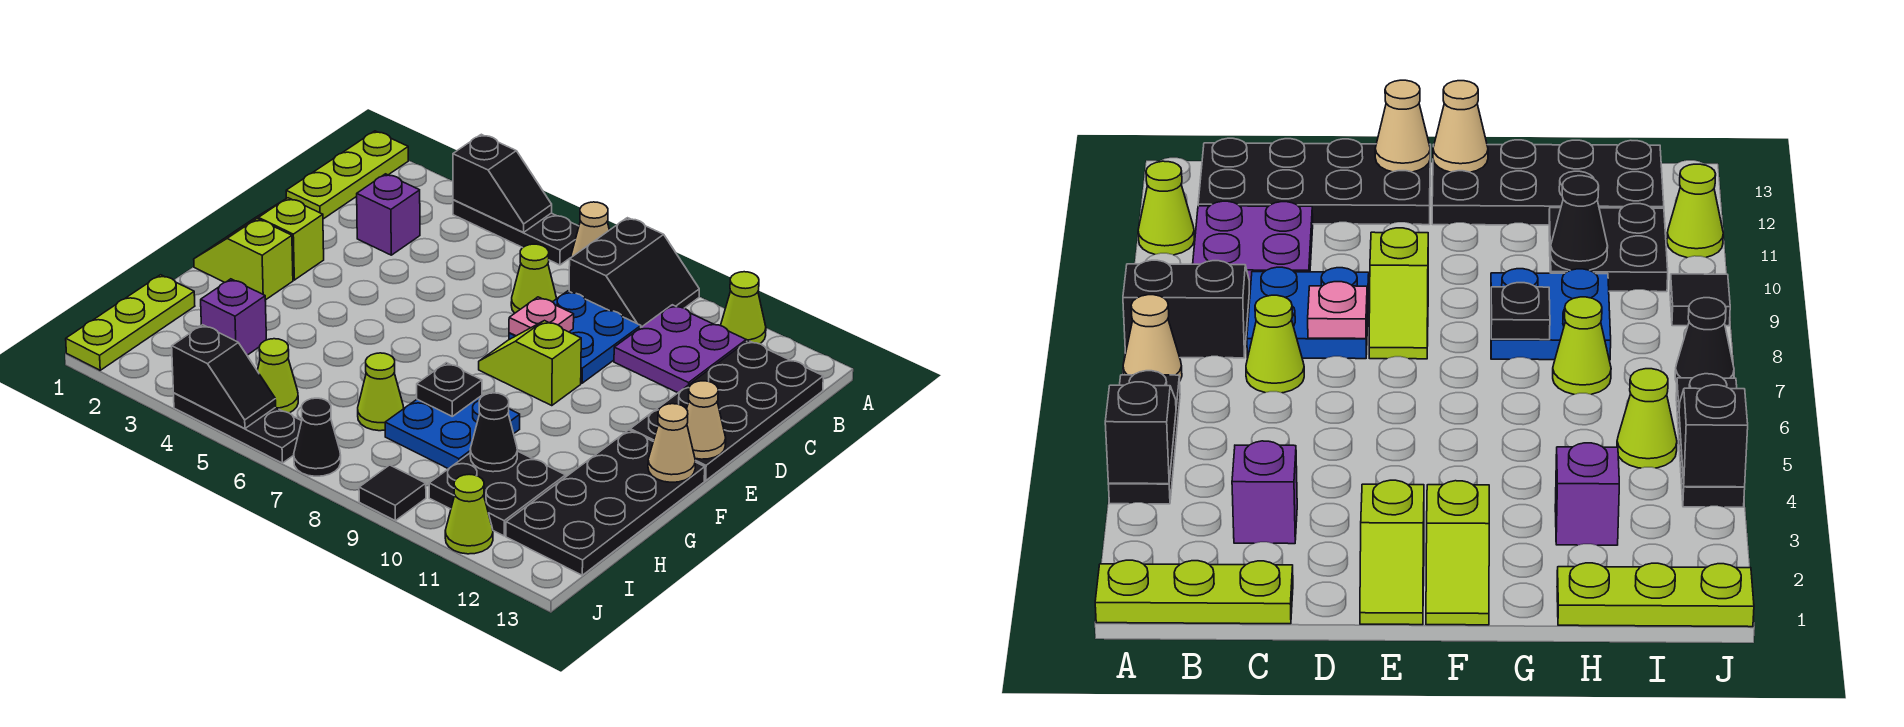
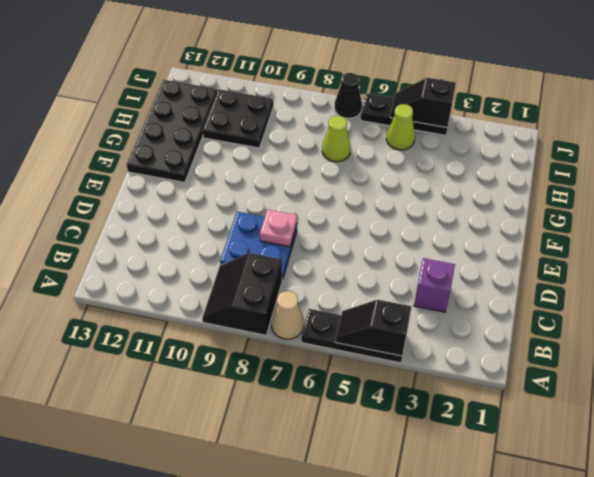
none -> lime plate A1:C1 level 1
none -> lime cone A11 level 1
none -> purple plate B10:C11 level 1
none -> black plate B12:E13 level 1

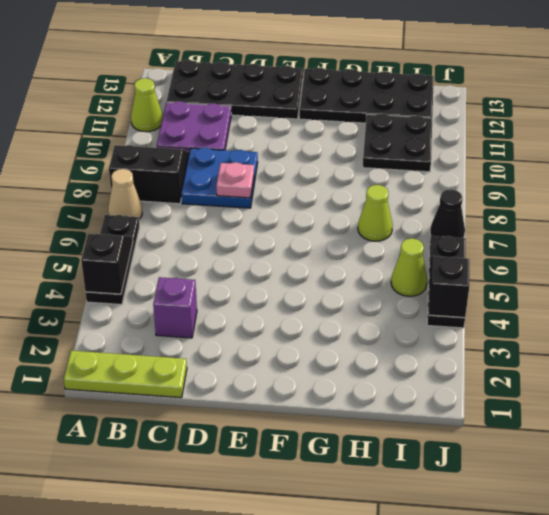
none -> lime cone C7 level 1
none -> lime slope E1:E2 level 1 top 2
none -> lime slope E8:E9 level 1 top 9
none -> lime slope F1:F2 level 1 top 2

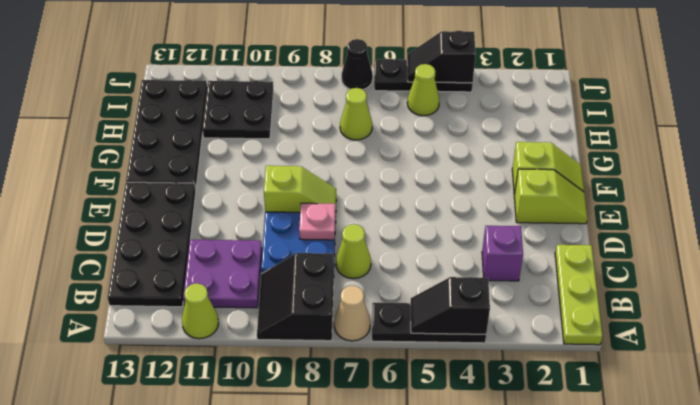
none -> blue plate G8:H9 level 1
none -> lime plate H1:J1 level 1
none -> purple brick H3 level 1
none -> black tile J9 level 1

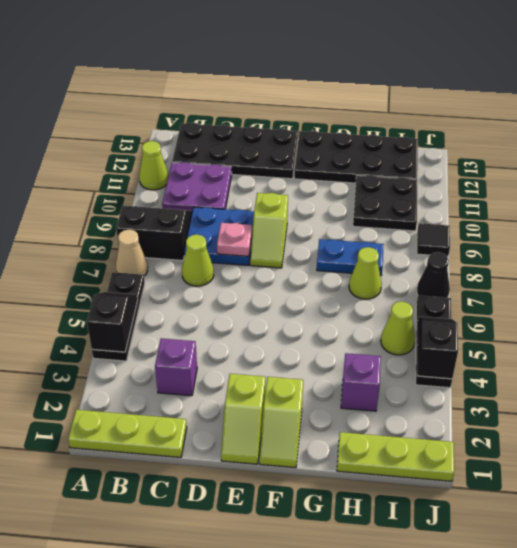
blue plate G8:H8 level 1 -> blue plate G8:H9 level 1
none -> lime cone J11 level 1
none -> tan cone E13 level 2
none -> tan cone F13 level 2
none -> black plate G8 level 2

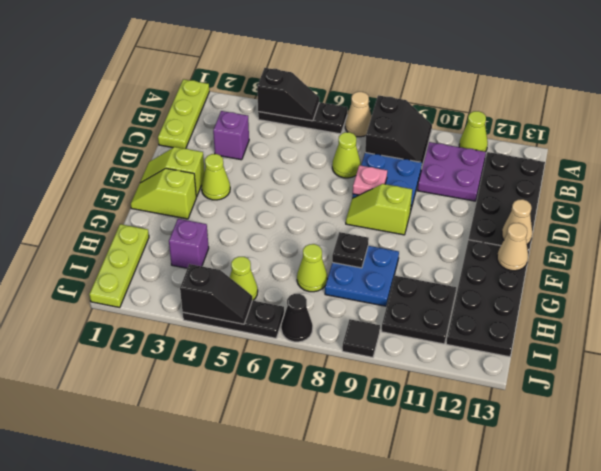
lime cone E3 level 1 -> lime cone J11 level 1
none -> black cone H10 level 2

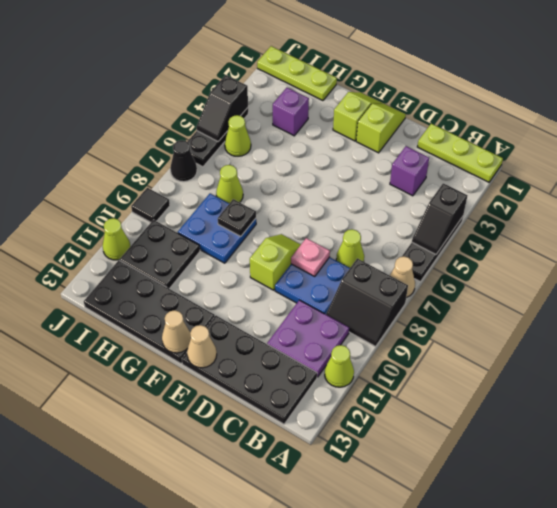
none -> black cone H10 level 2

